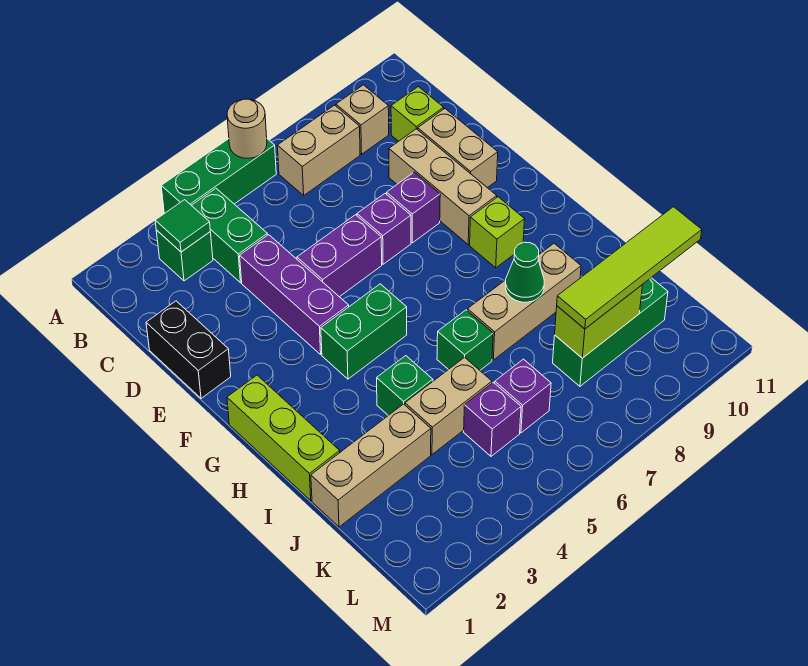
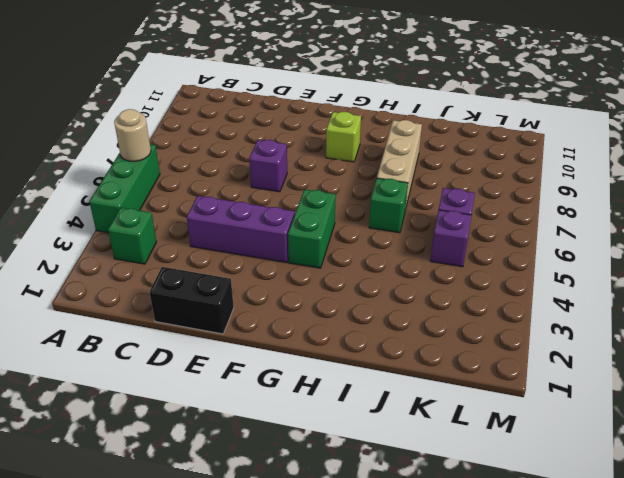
none -> green brick B4:C4 level 1
none -> tan brick B7:B8 level 1
none -> tan brick B9 level 1

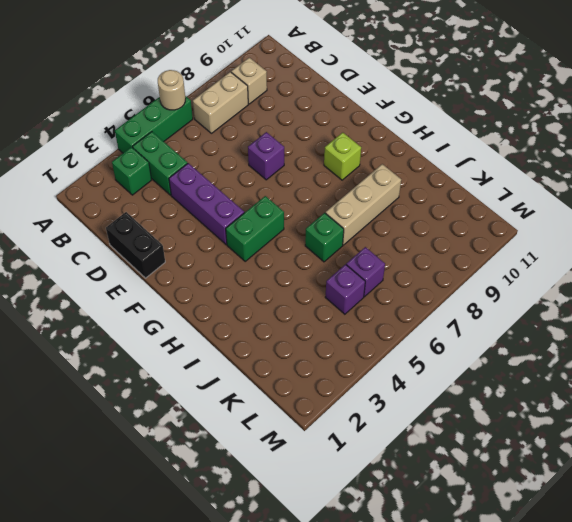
none -> lime brick C10 level 1
none -> tan brick D9:F9 level 1
none -> tan brick D10:E10 level 1

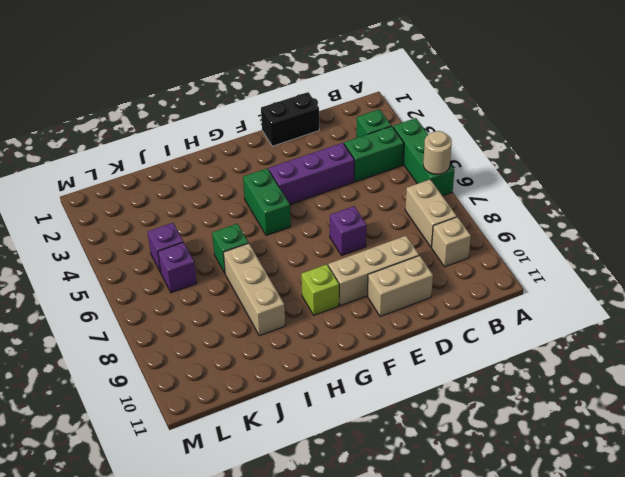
none -> lime brick C10 level 1
none -> purple brick E5:E6 level 1
none -> purple brick E8 level 1

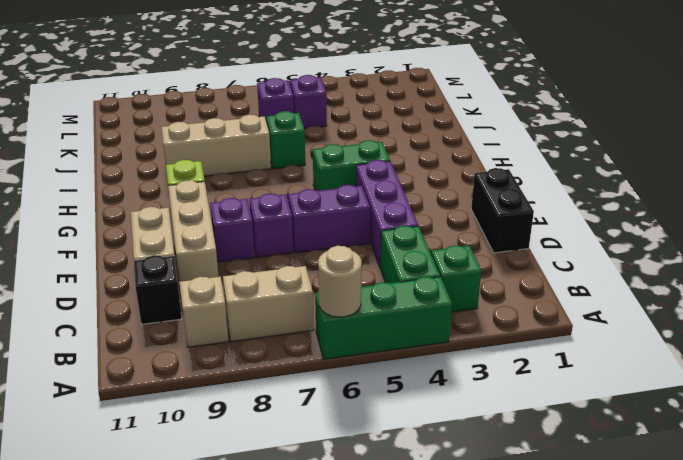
black brick C10 level 1 -> lime brick C10 level 1
none -> lime brick G1:I1 level 1
none -> green brick I4 level 1
none -> tan brick J1:J3 level 1

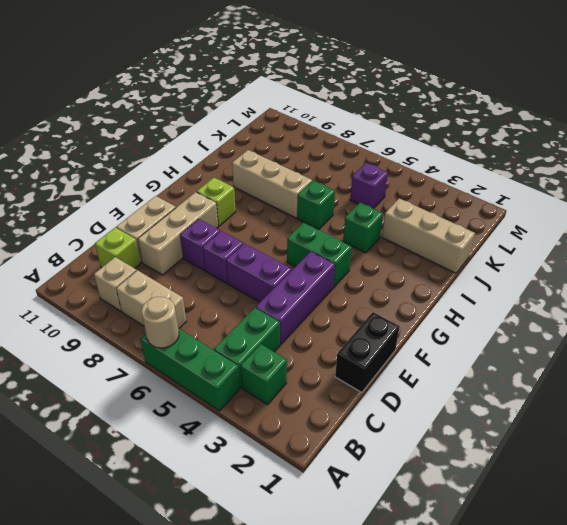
none -> lime brick G1:I1 level 1
none -> tan brick J4:J5 level 1
none -> purple brick K6 level 1

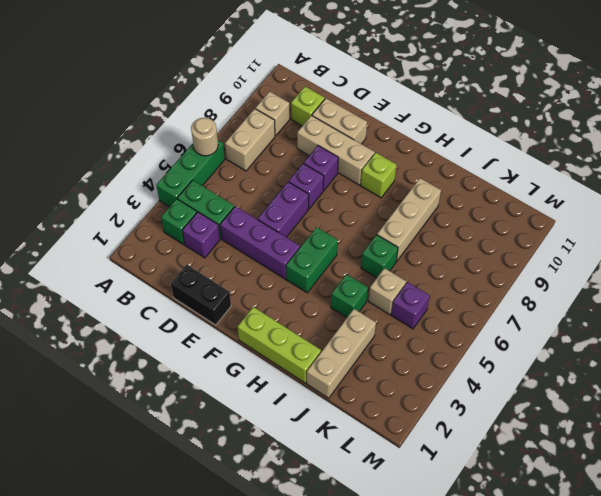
purple brick C3 level 1 -> purple brick K6 level 1
tan brick J5 level 1 -> tan brick J4:J5 level 1
none -> green brick K8:K10 level 1
none -> green tile B3 level 2
none -> green cone I8 level 2

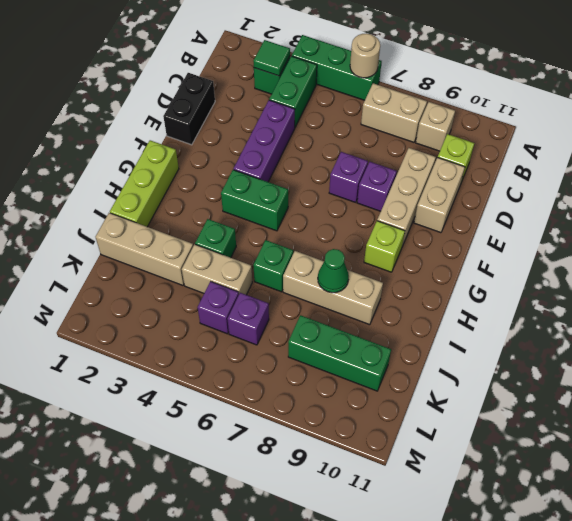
none -> purple brick E5:E6 level 1
none -> lime brick K8:K9 level 2
none -> lime tile K8:K11 level 3

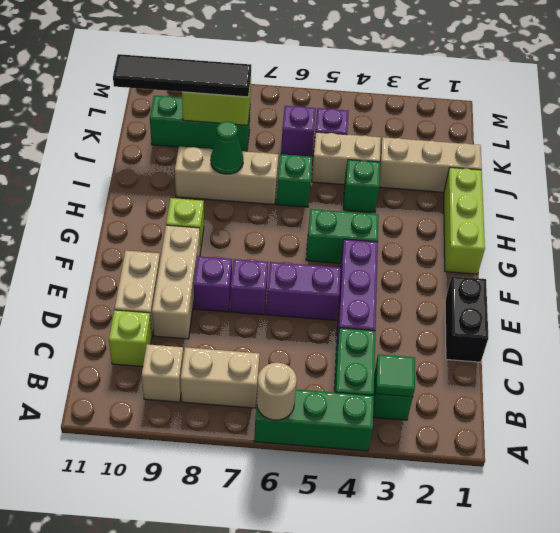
black tile K8:K11 level 3 -> lime tile K8:K11 level 3

